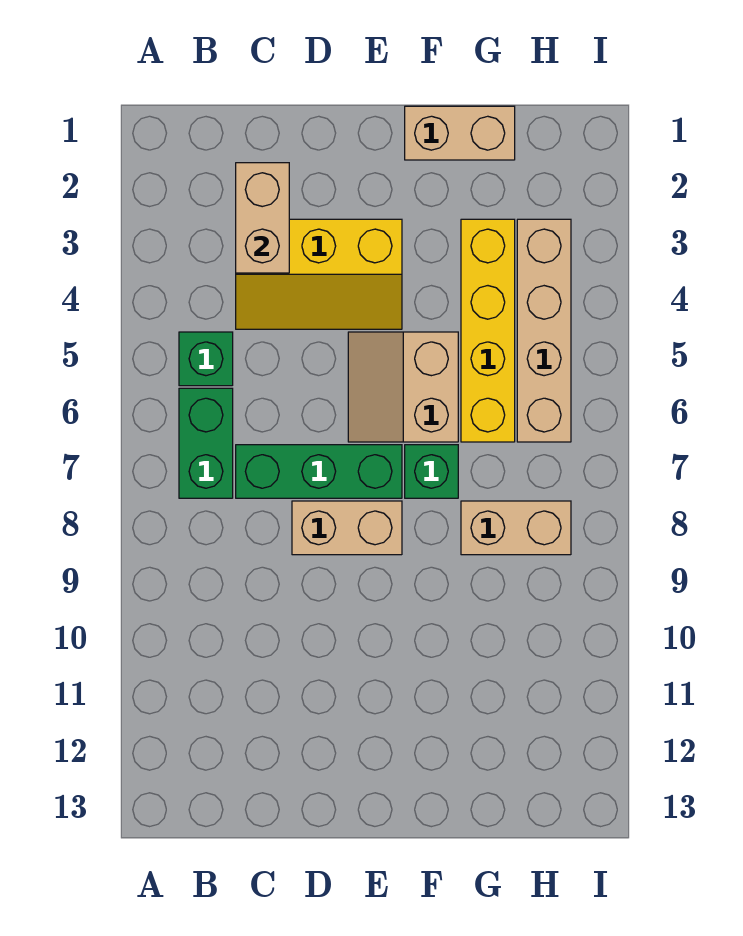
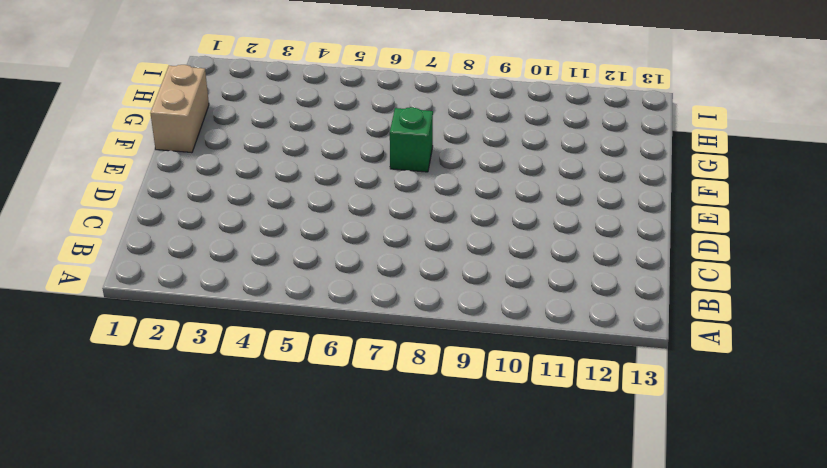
none -> green brick B5 level 1
none -> green brick B6:B7 level 1
none -> yellow slope C3:E4 level 1 top 3

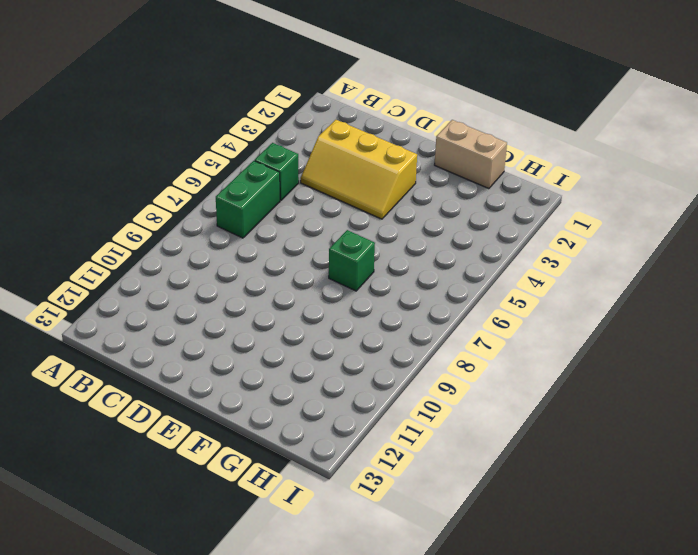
none -> green brick C7:E7 level 1
none -> tan brick D8:E8 level 1
none -> tan slope E5:F6 level 1 top F

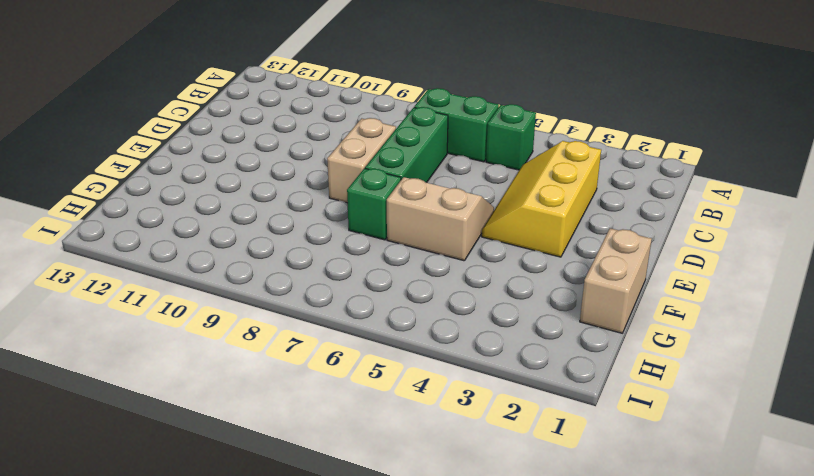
none -> yellow brick G3:G6 level 1
none -> tan brick G8:H8 level 1
none -> tan brick H3:H6 level 1

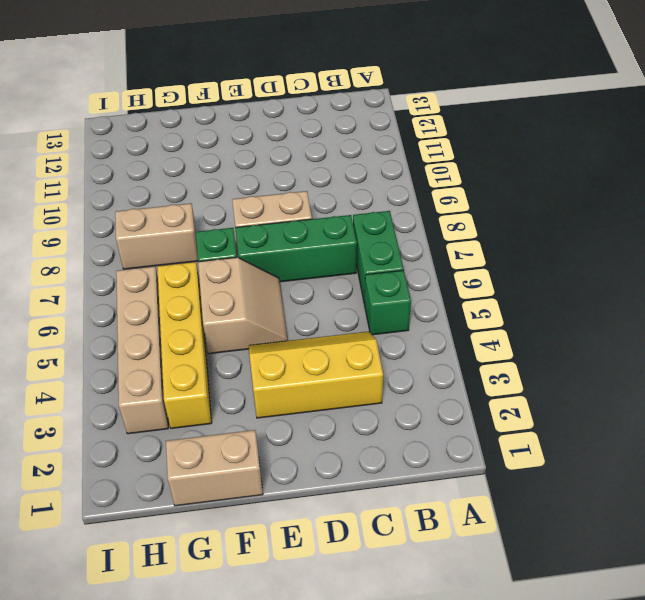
none -> tan brick C2:C3 level 2

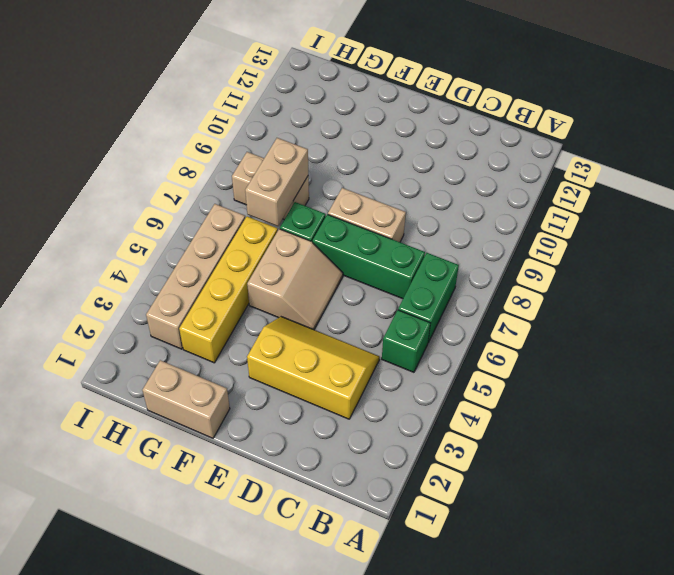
tan brick G7:G8 level 2 -> tan brick C2:C3 level 2

